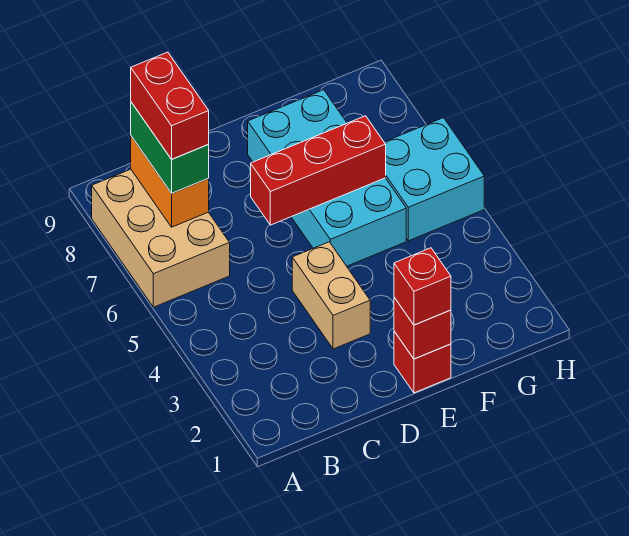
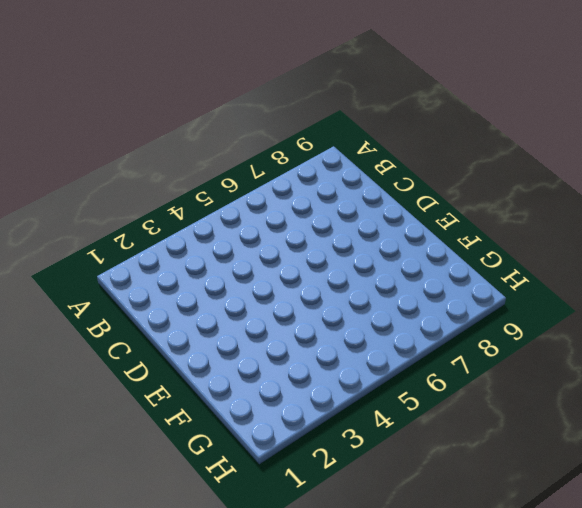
none -> tan brick A6:B8 level 1
none -> tan brick D3:D4 level 1

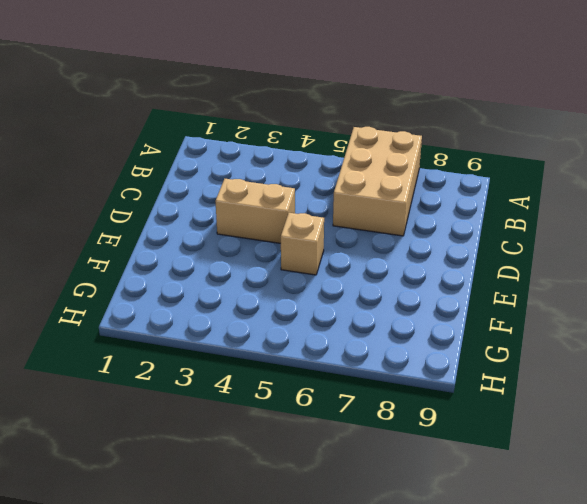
tan brick A6:C7 level 1 -> tan brick A6:B8 level 1
tan brick E5 level 1 -> cyan brick E5:F8 level 1
none -> red brick E1 level 1
none -> cyan brick G5:H6 level 1

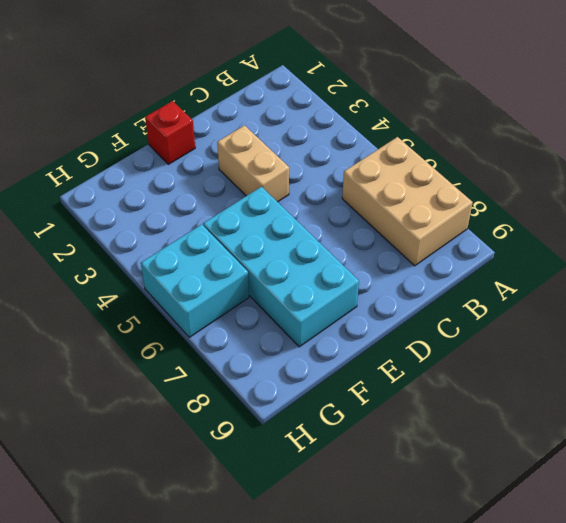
none -> orange brick B7:B8 level 2
none -> red brick D6:F6 level 2

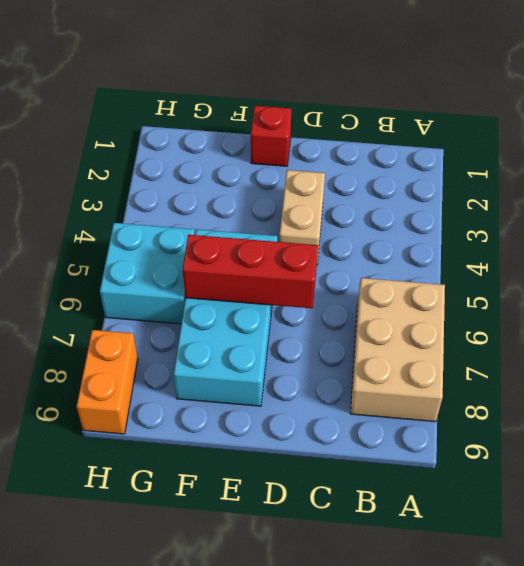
orange brick H8:H9 level 1 -> orange brick B7:B8 level 2
none -> red brick E1 level 2
none -> green brick B7:B8 level 3

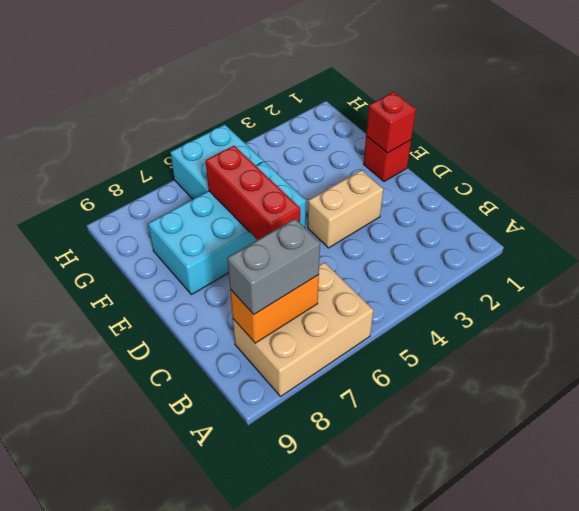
grey brick B7:B8 level 3 -> green brick B7:B8 level 3
none -> red brick E1 level 3
none -> red brick B7:B8 level 4

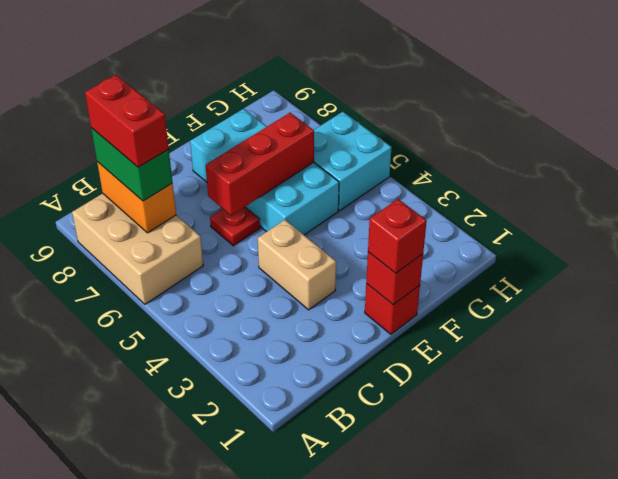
red plate D6 level 1 -> none

